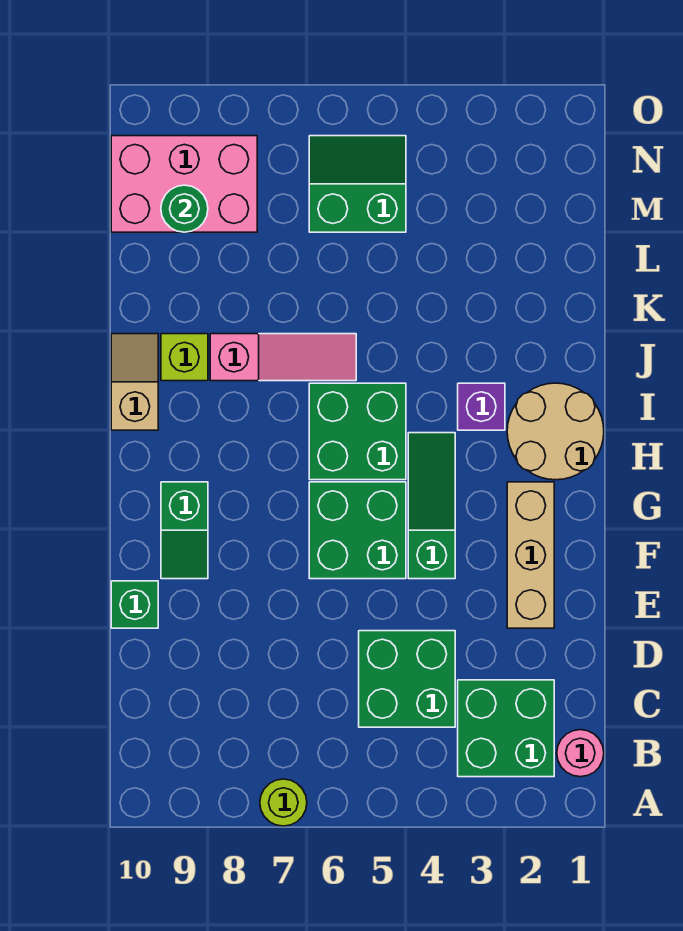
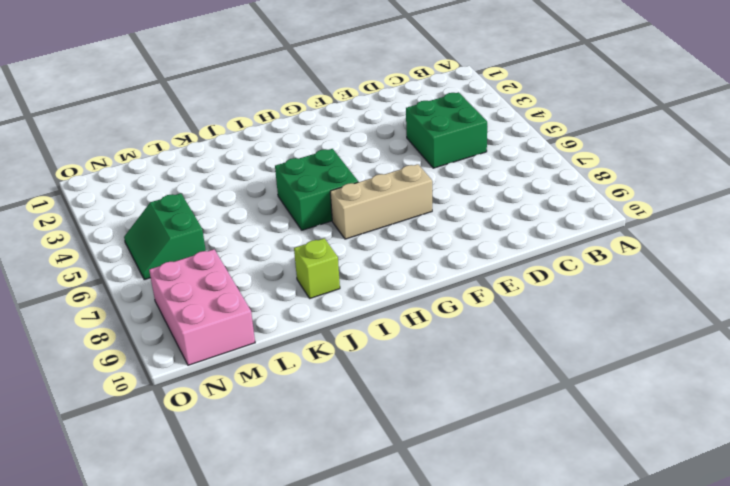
tan brick F7:H7 level 1 -> tan brick E2:G2 level 1
none -> lime round brick A7 level 1
none -> pink round brick B1 level 1
none -> green brick B2:C3 level 1

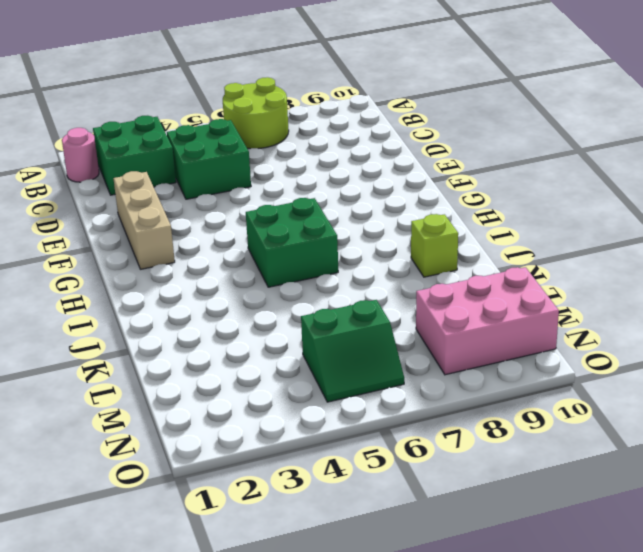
lime round brick A6:B7 level 1 -> lime round brick A7 level 1
none -> green brick E10 level 1
none -> green slope F4:H4 level 1 top F
none -> green brick F5:G6 level 1

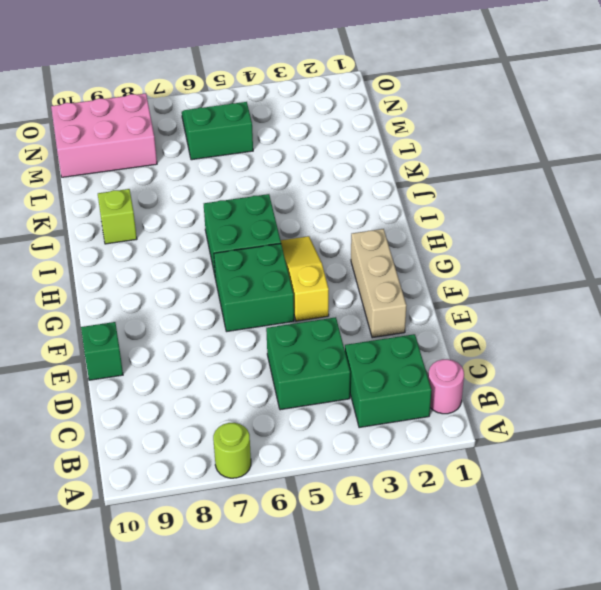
yellow slope F4:H4 level 1 top F -> green slope F4:H4 level 1 top F
none -> green slope F9:G9 level 1 top G
none -> tan round brick H1:I2 level 1
none -> purple brick I3 level 1

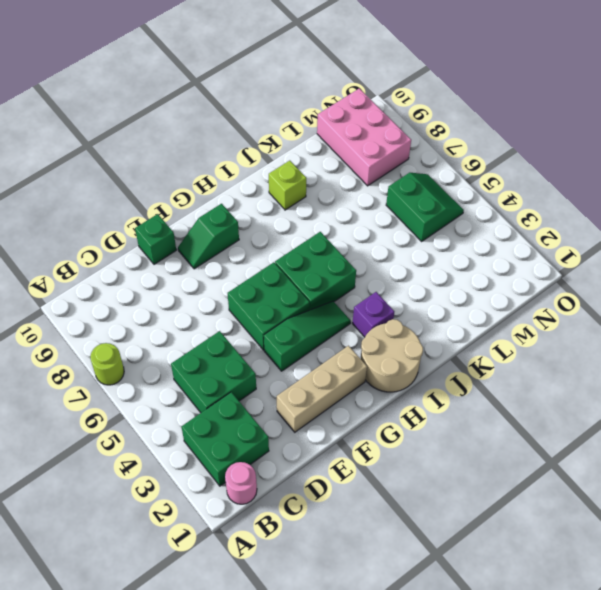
none -> tan slope I10:J10 level 1 top I
none -> pink slope J6:J8 level 1 top 8
none -> green round brick M9 level 2

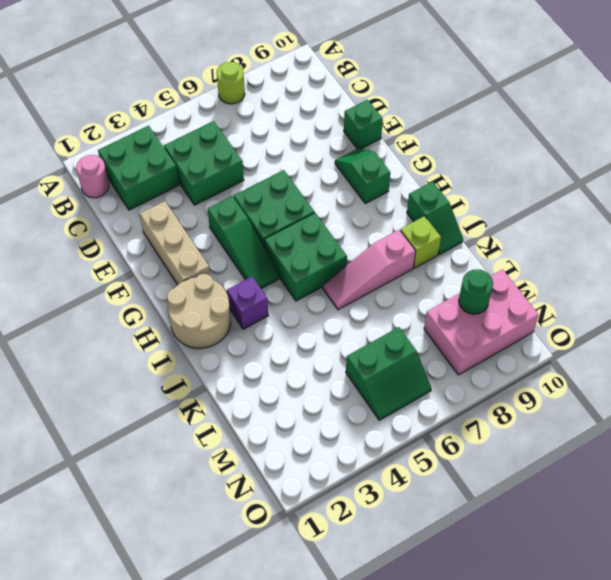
green slope I10:J10 level 1 top I -> tan slope I10:J10 level 1 top I

